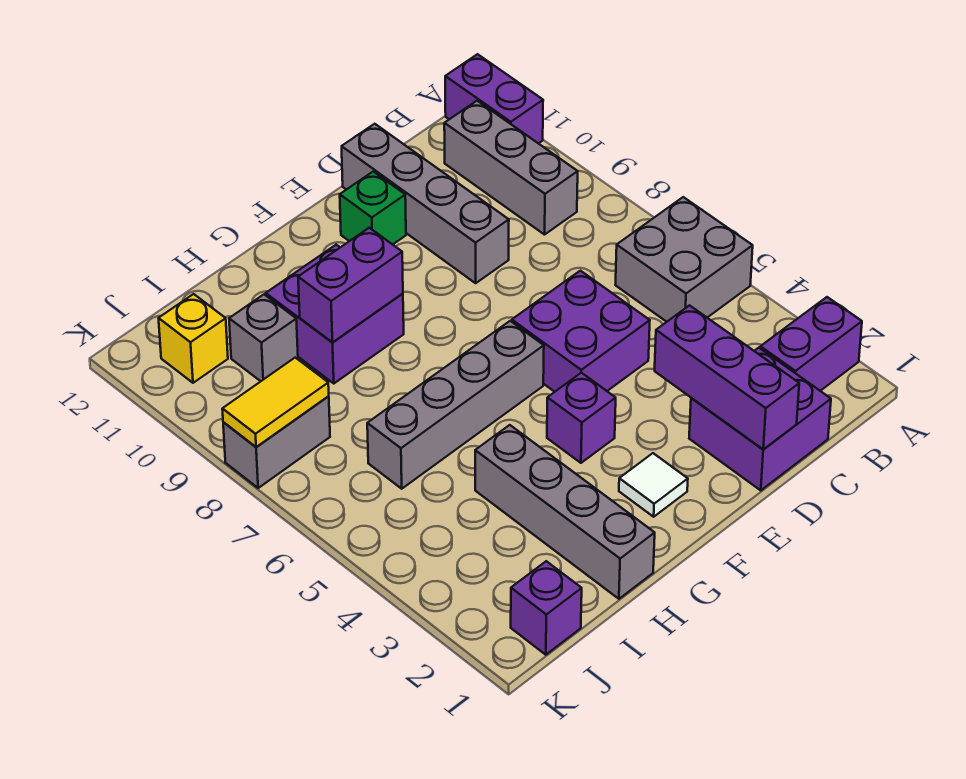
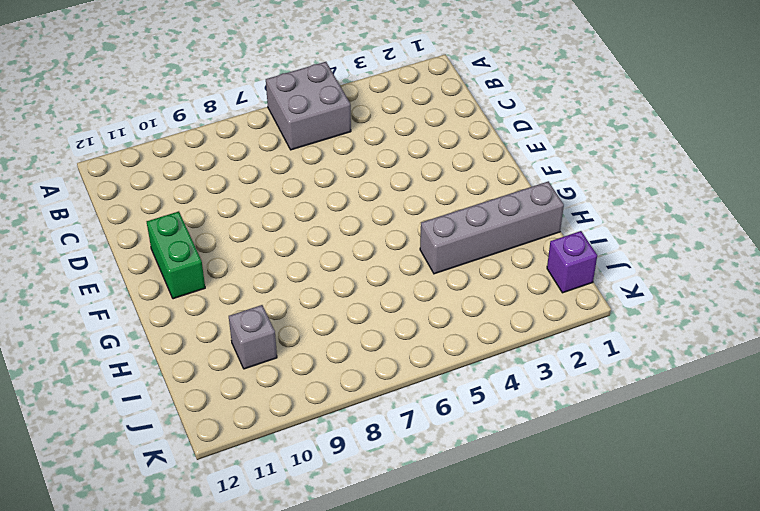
green brick E11:F11 level 1 -> green brick E11 level 1
none -> purple brick A2:B2 level 1
none -> purple brick A11:A12 level 1
none -> grey brick B9:B11 level 1

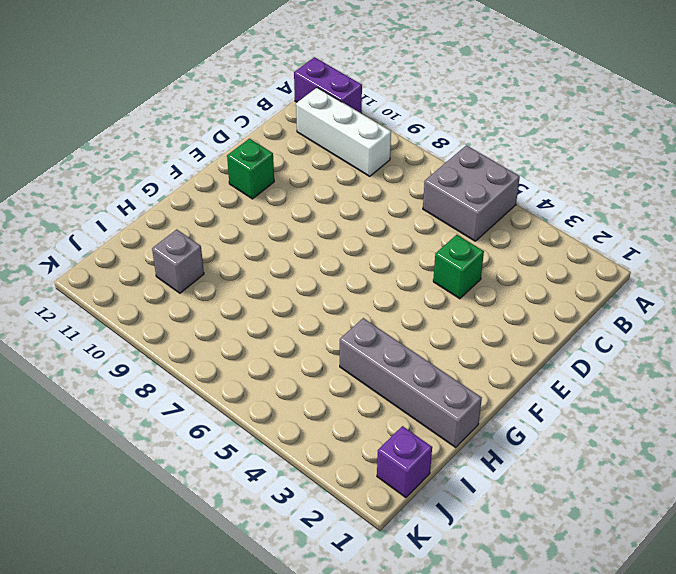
white brick B9:B11 level 1 -> grey brick B9:B11 level 1
green brick D4 level 1 -> none
none -> purple brick A2:B2 level 1
none -> purple brick C1:D2 level 1
none -> purple brick D5:E6 level 1

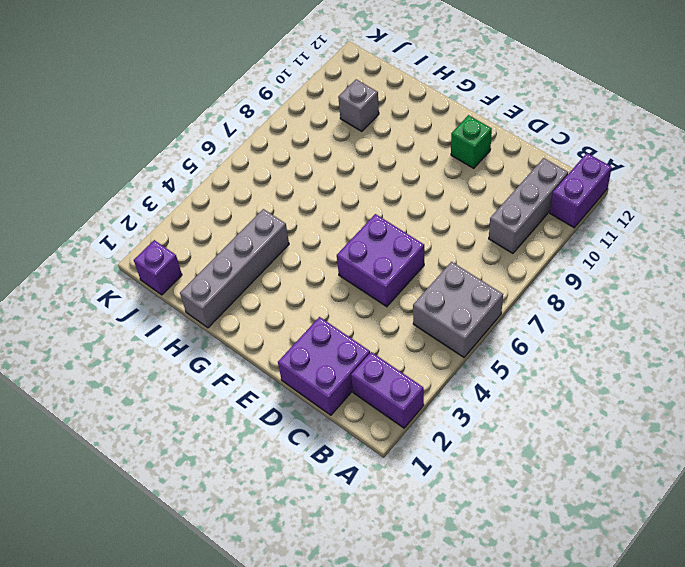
none -> grey brick D9:D12 level 1
none -> white tile F2 level 1
none -> purple brick F4 level 1

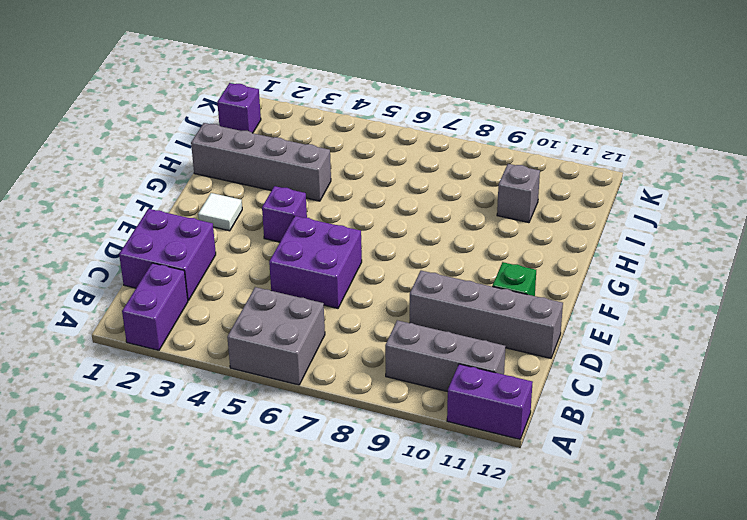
none -> grey brick F6:I6 level 1
none -> purple brick G9:H10 level 1
none -> grey brick J8:K8 level 1

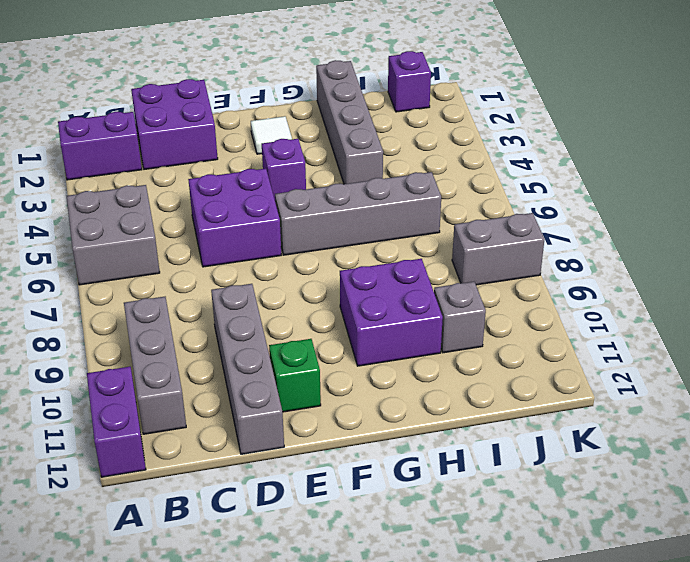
none -> yellow brick J11 level 1
none -> purple brick D1:D3 level 2
none -> purple brick G9:H9 level 2

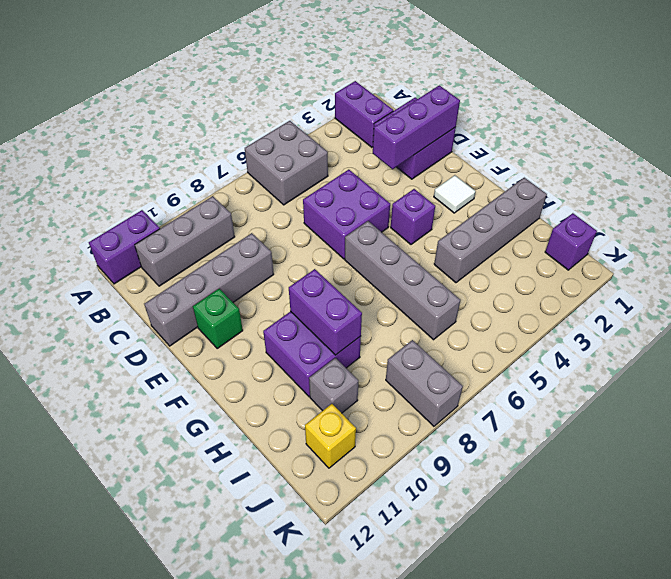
none -> yellow tile J8:K8 level 2

